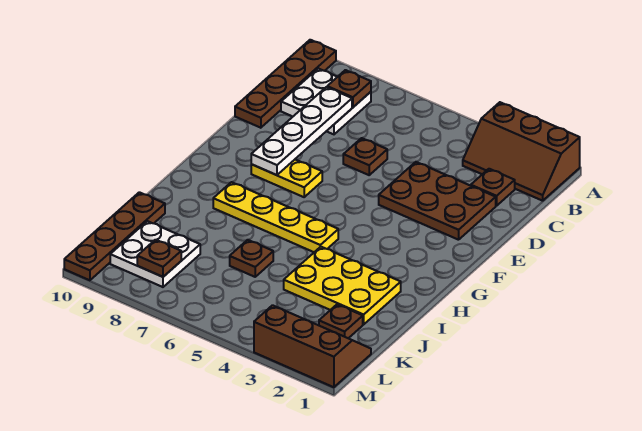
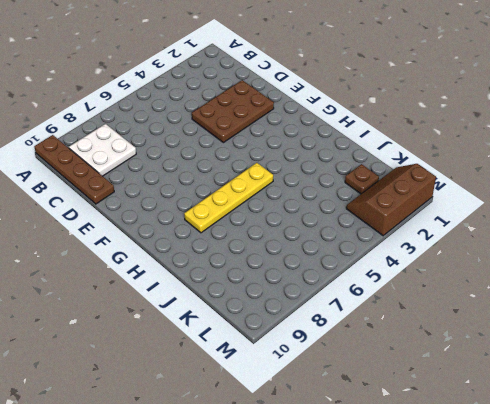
none -> brown slope A1:B3 level 1 top A
none -> brown plate C2 level 1
none -> brown plate D6 level 1

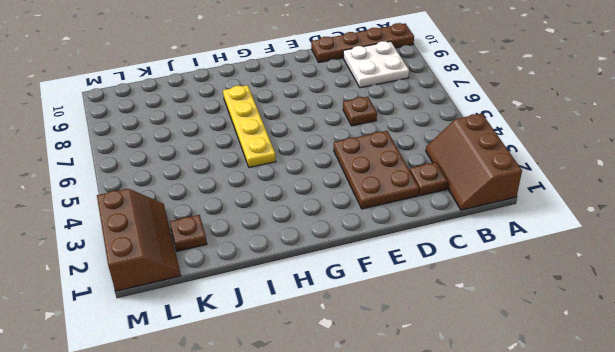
none -> yellow plate F7:F8 level 1
none -> yellow plate I2:J4 level 1
none -> brown plate J6 level 1

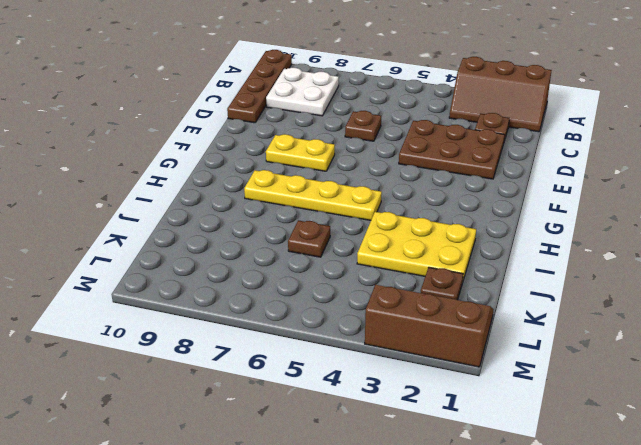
none -> brown plate J10:M10 level 1
none -> white plate K8:L9 level 1
none -> brown plate B8 level 2

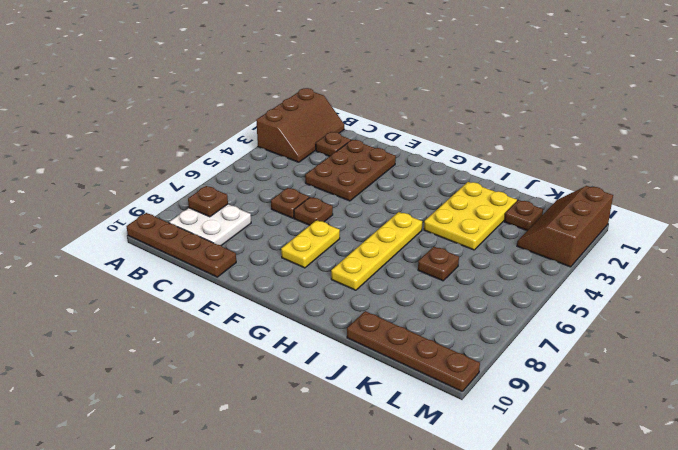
brown plate E6 level 1 -> brown plate L8 level 2
none -> white plate K8:L9 level 1
none -> white plate C8:F8 level 2

